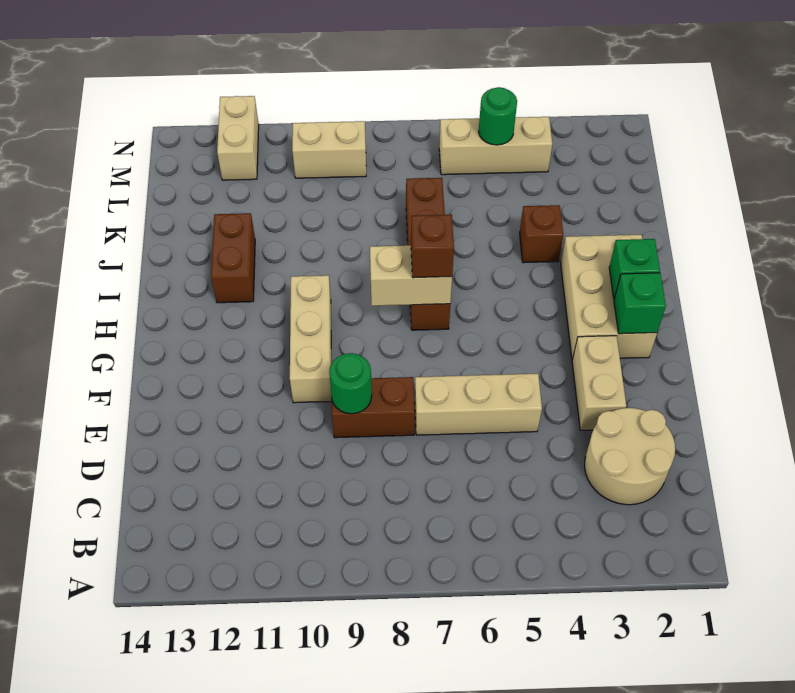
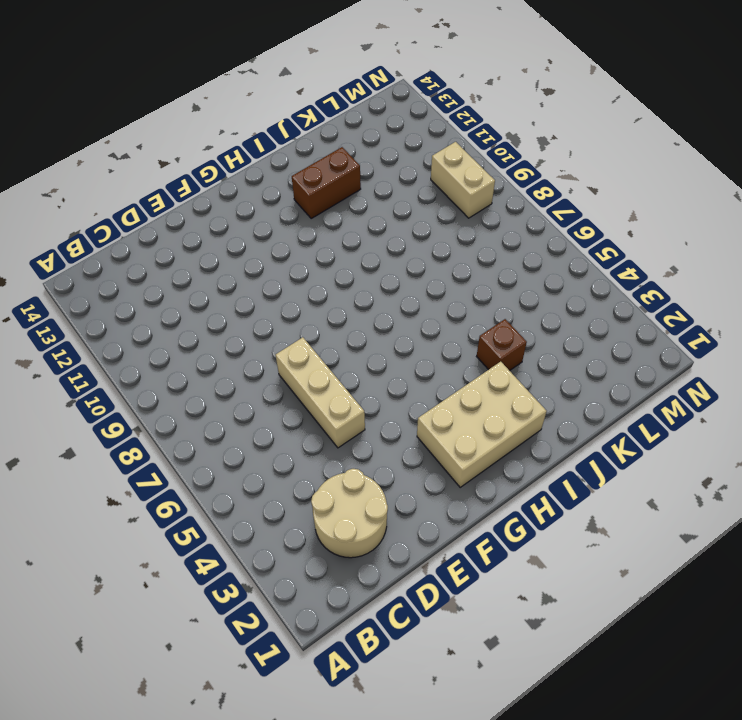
none -> tan brick E3:F3 level 1
none -> brown brick E8:E9 level 1
none -> tan brick F10:H10 level 1

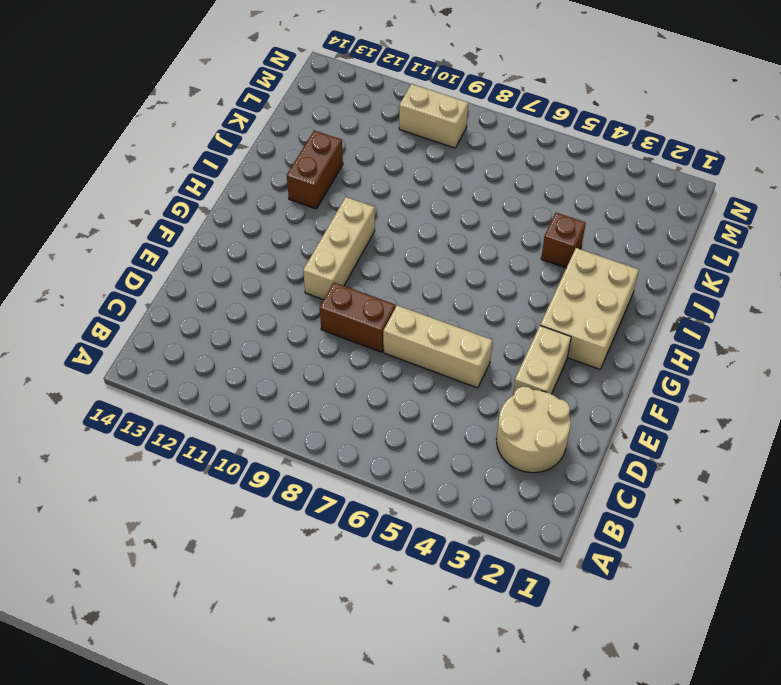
none -> brown brick H7:K7 level 1
none -> tan brick M4:M6 level 1
none -> tan brick M12:N12 level 1

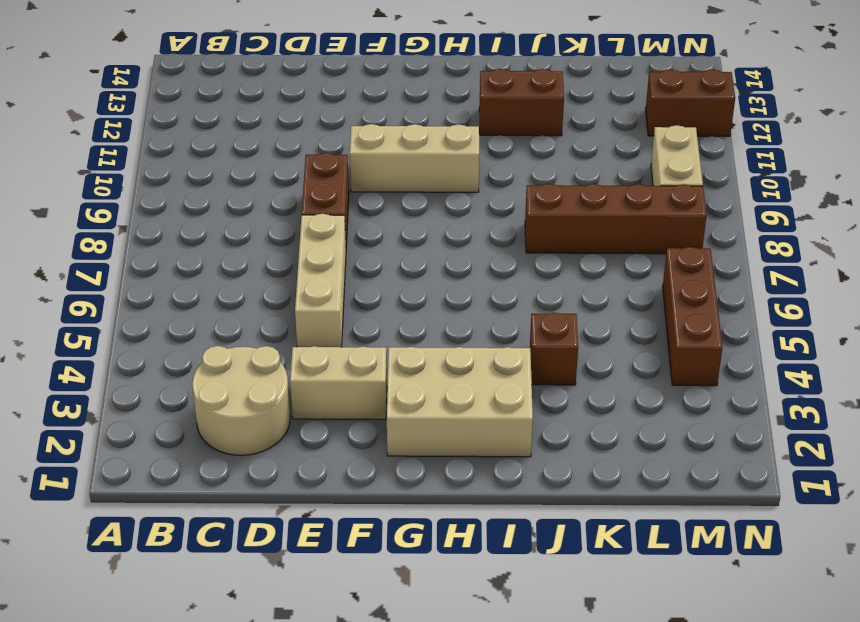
brown brick J8:M8 level 1 -> brown brick H7:K7 level 1
brown brick M4:M6 level 1 -> tan brick M4:M6 level 1
brown brick M12:N12 level 1 -> tan brick M12:N12 level 1
none -> green round brick E9 level 2
none -> green brick G2 level 2
none -> green brick H2 level 2

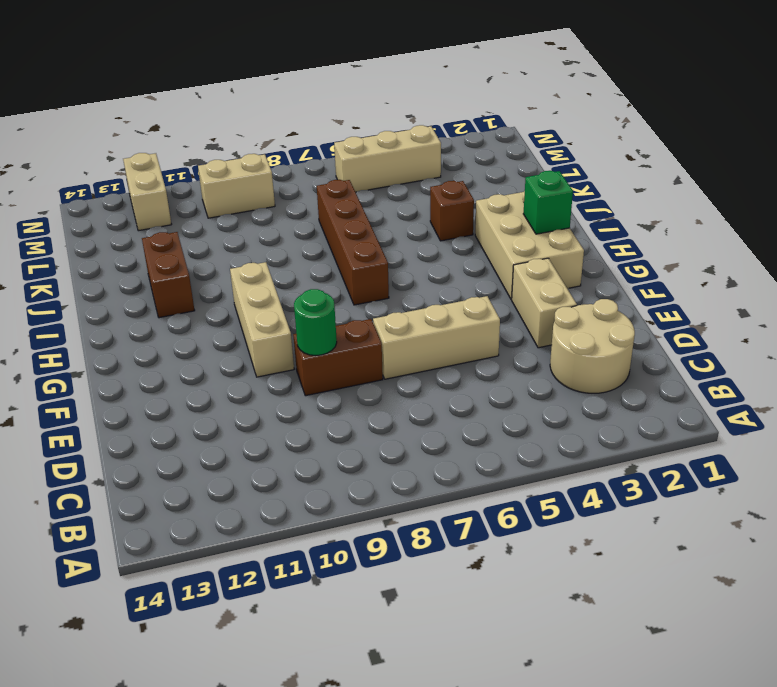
none -> green brick G2 level 2
none -> tan brick H7:H8 level 2
none -> green round brick M5 level 2

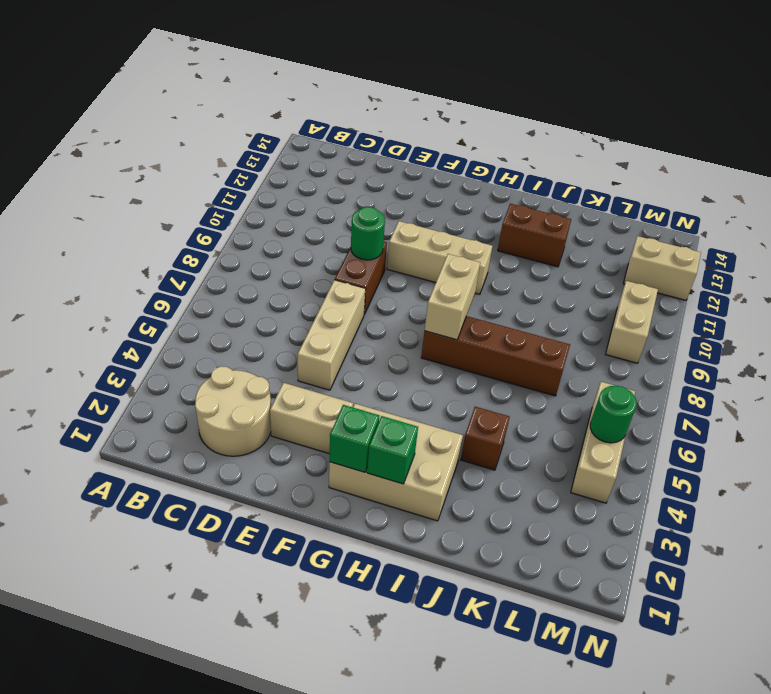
none -> brown brick H7 level 3

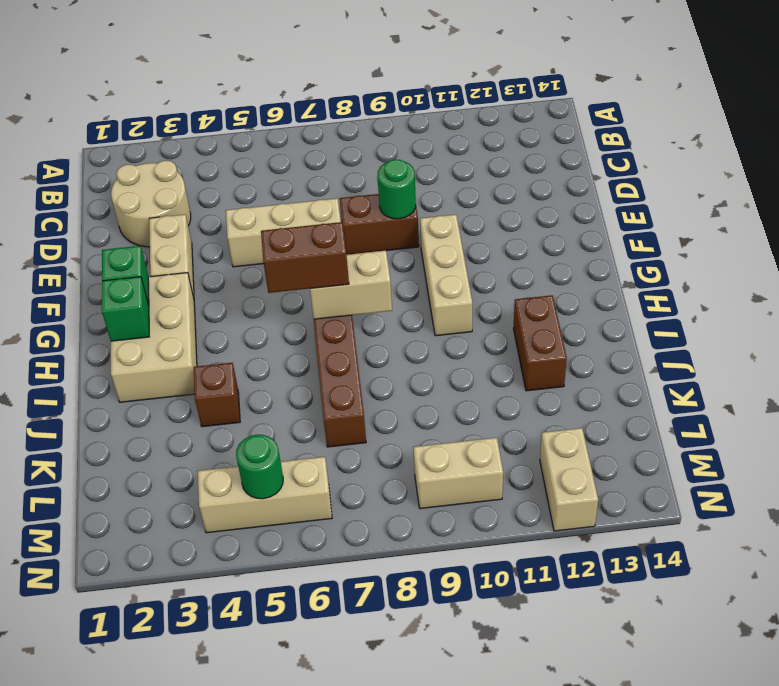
brown brick H6:H7 level 3 -> brown brick H7 level 3

